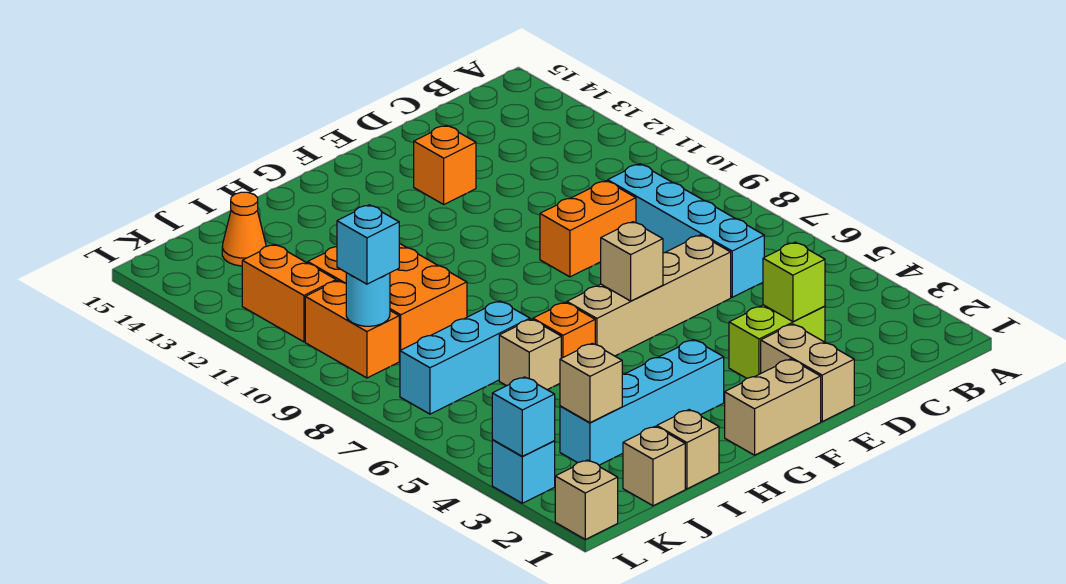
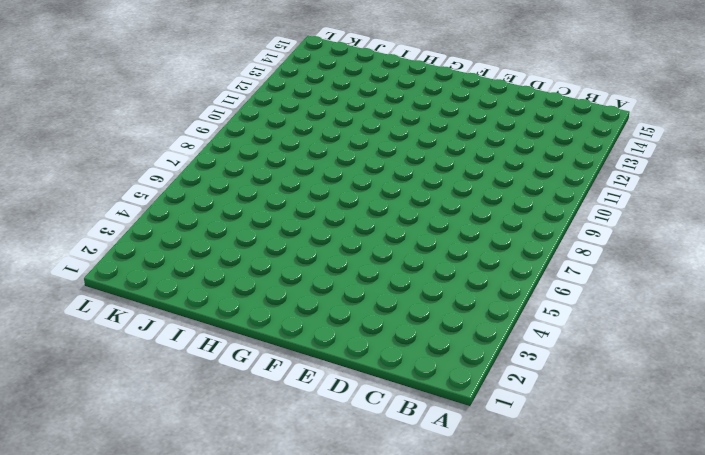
none -> cyan brick C6:C9 level 1
none -> lime brick D3:E3 level 1
none -> tan brick D6:G6 level 1

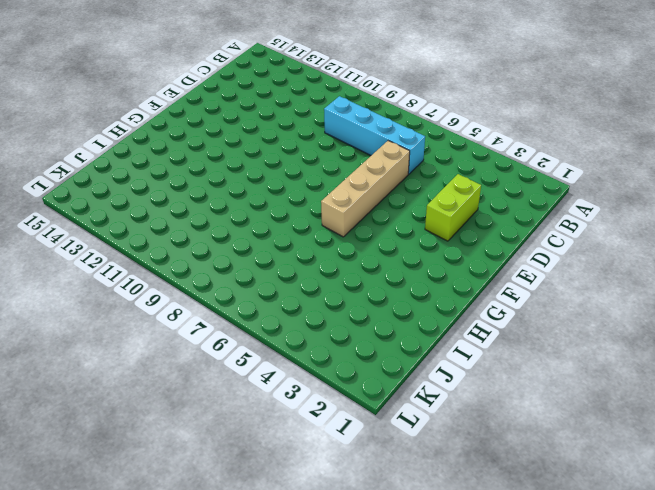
none -> orange brick D9:E9 level 1
none -> tan brick E1:E2 level 1
none -> orange brick E13 level 1

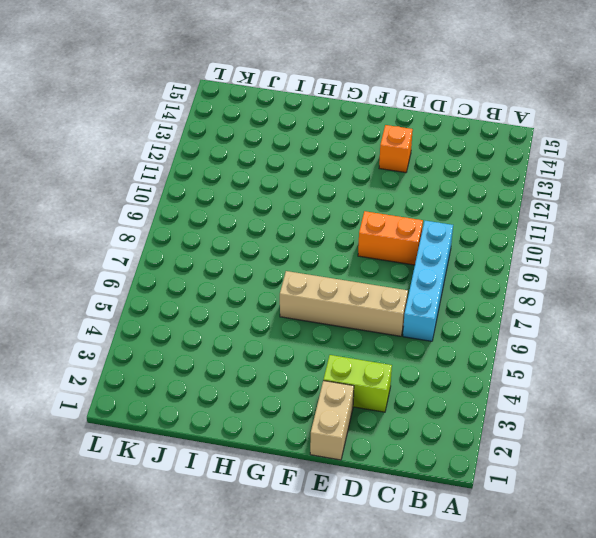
none -> tan brick F1:G1 level 1
none -> cyan brick G3:J3 level 1
none -> orange brick H6 level 1

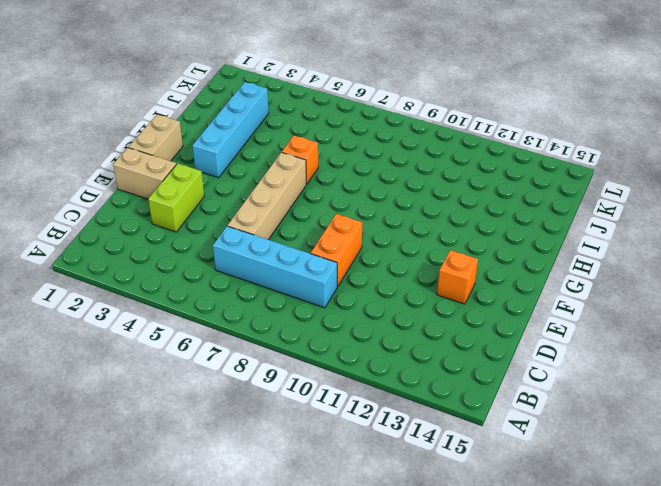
none -> tan brick I1 level 1
none -> tan brick I6 level 1
none -> cyan brick I7:K7 level 1

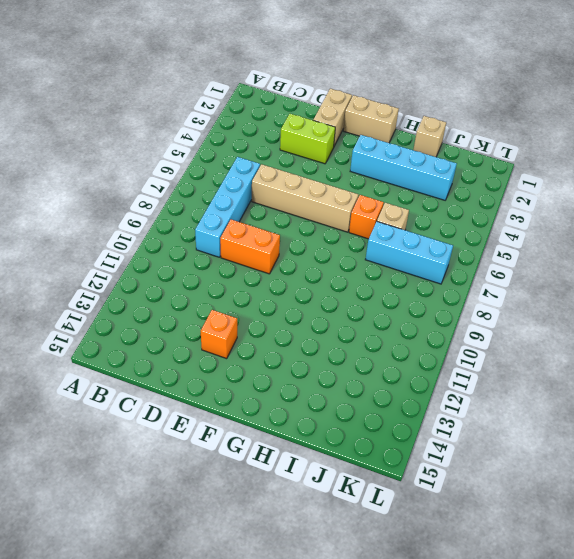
none -> orange brick I9:J11 level 1
none -> tan brick J1 level 1
none -> orange cone J14 level 1

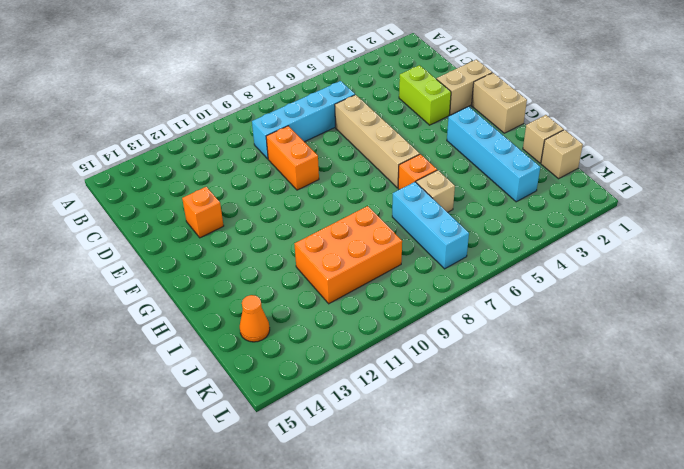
none -> orange brick K9:K10 level 1
none -> orange brick K11:K12 level 1
none -> tan brick L1 level 1

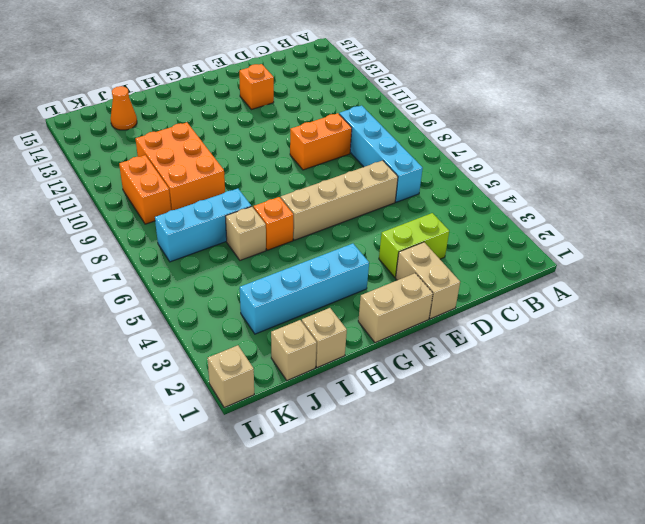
none -> orange brick K11:K12 level 1
none -> cyan brick L3 level 1
none -> lime brick D3 level 2

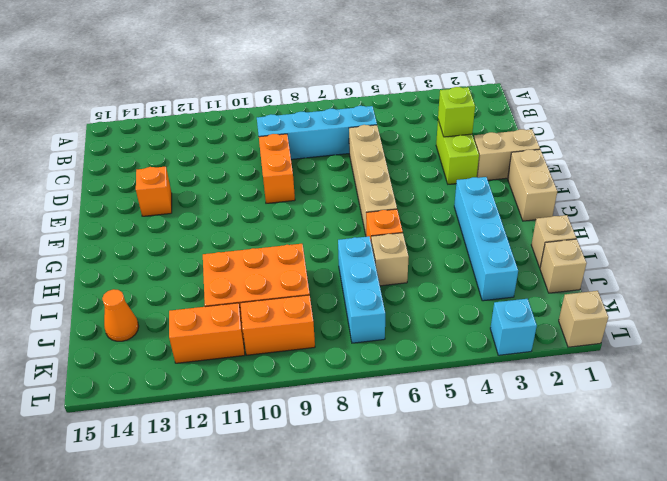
none -> tan brick F6 level 2
none -> tan brick J3 level 2
none -> cyan round brick K9 level 2

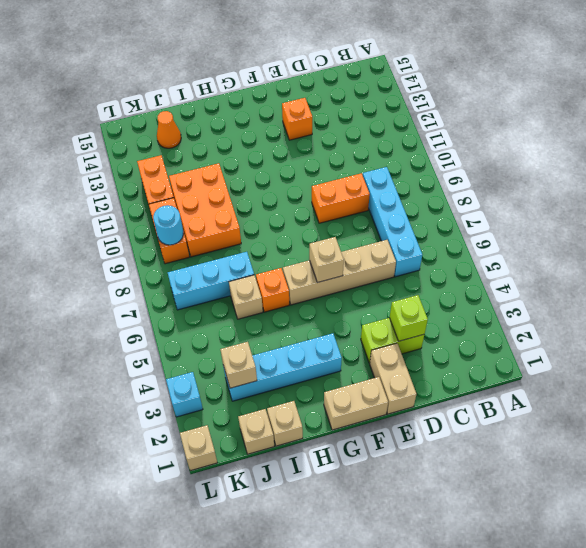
none -> cyan brick L3 level 2
none -> cyan brick K9 level 3

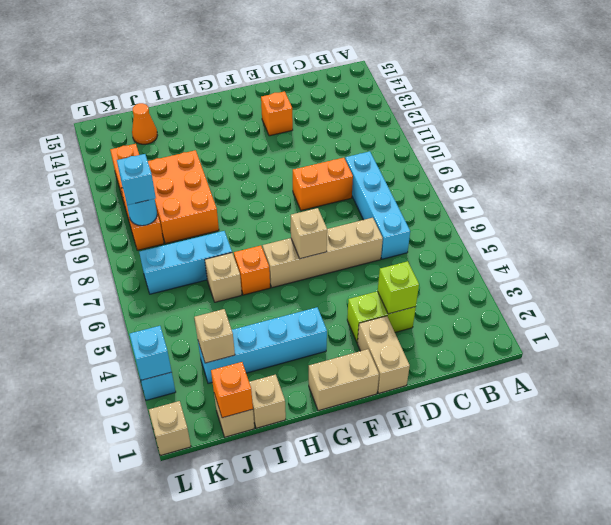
orange brick J1 level 2 -> none

